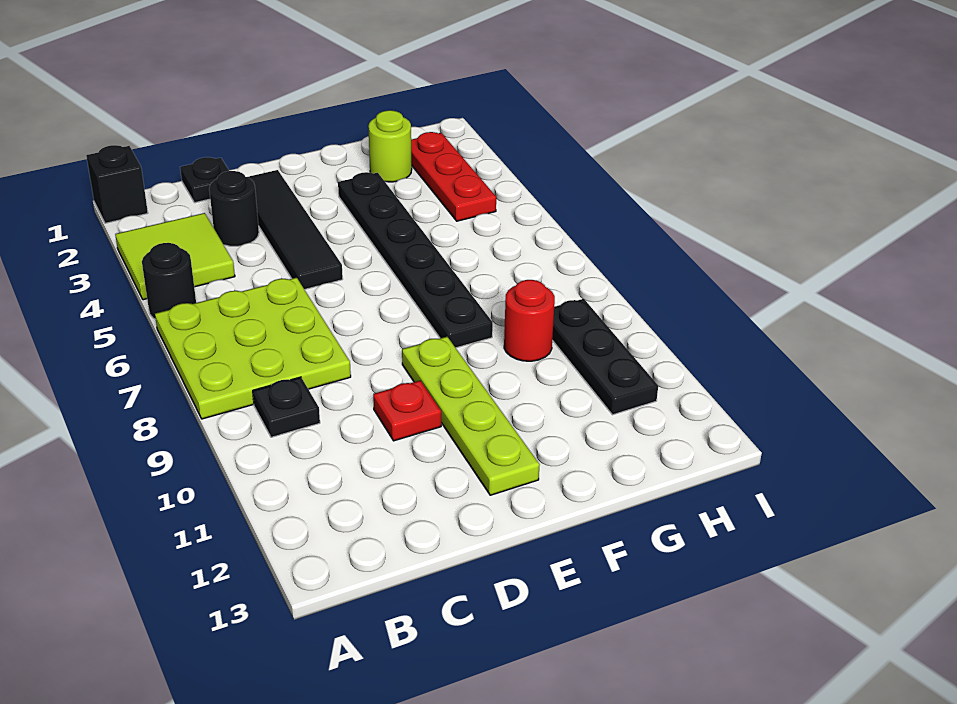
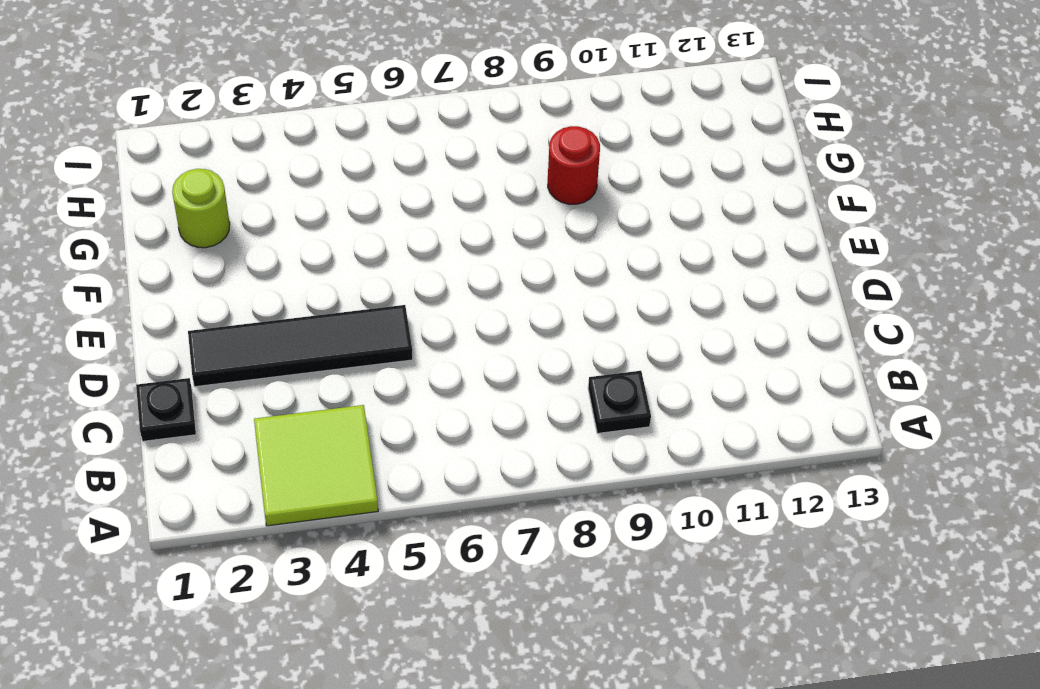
none -> black brick A1 level 1
none -> black round brick A5 level 1
none -> lime plate A6:C8 level 1

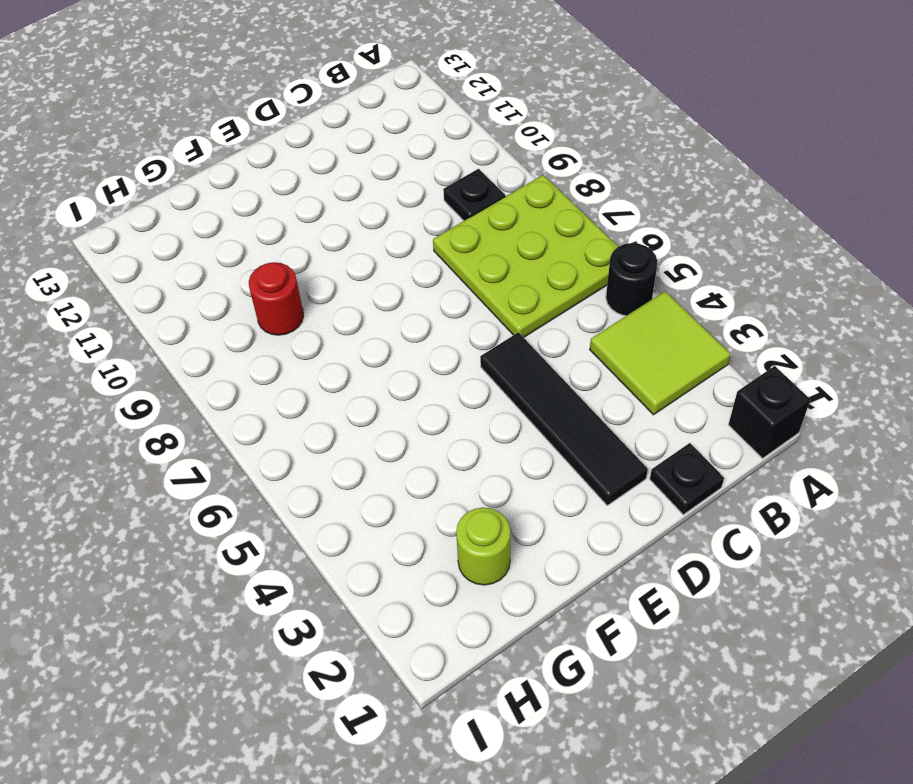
none -> black round brick C3 level 1
none -> red plate D10 level 1
none -> lime plate E9:E12 level 1

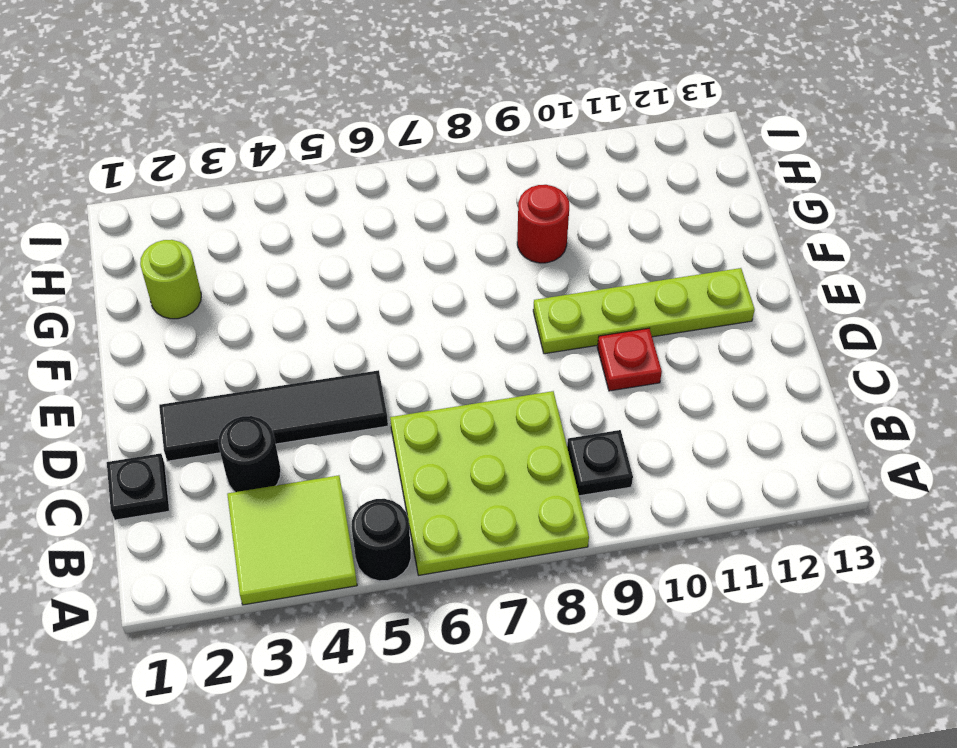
none -> black brick A1 level 1
none -> black plate F3:F8 level 1
none -> red plate H2:H4 level 1

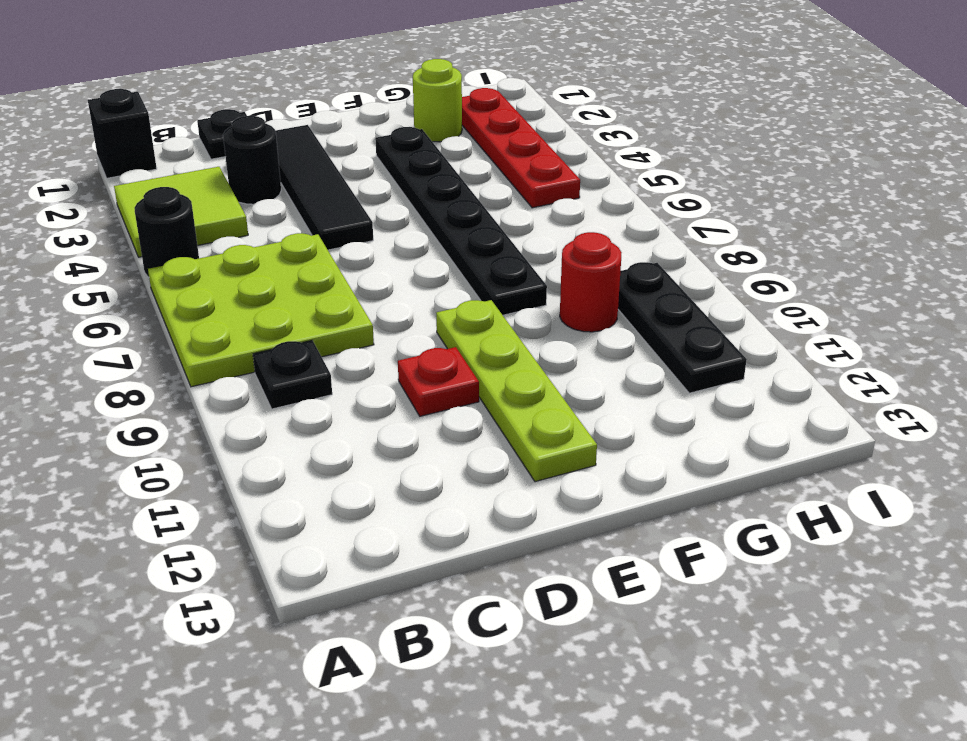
red plate H2:H5 level 1 -> red plate H2:H4 level 1

